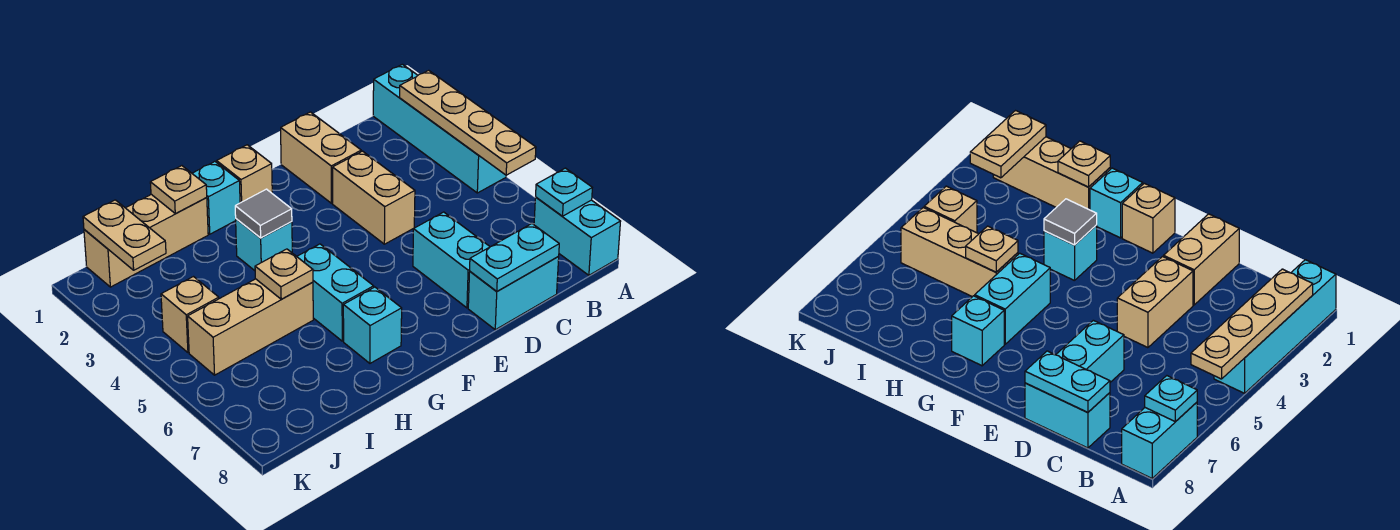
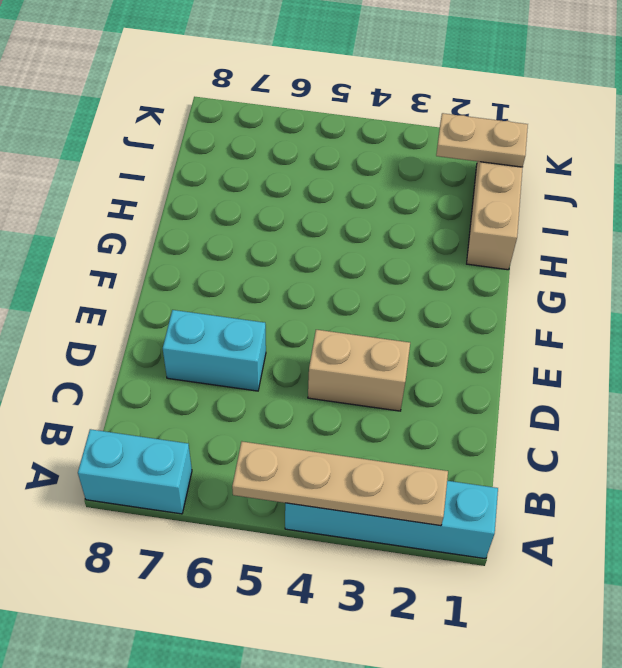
none -> cyan brick C8:D8 level 1
none -> tan brick D1:D2 level 1
none -> tan brick F1 level 1

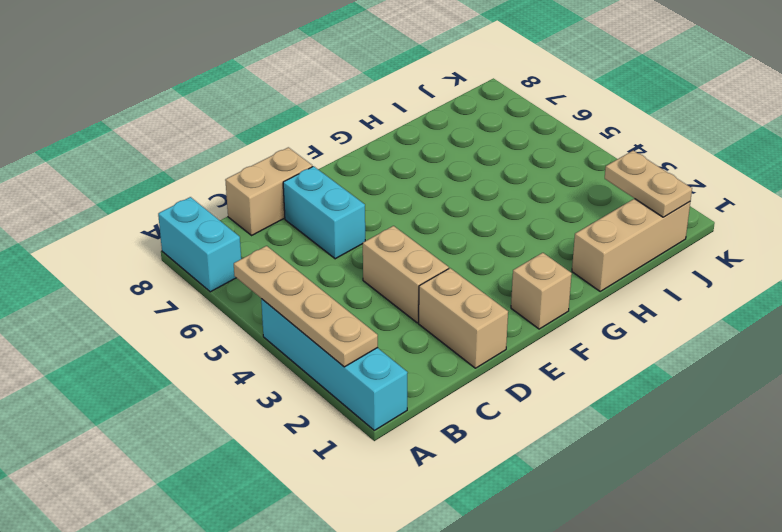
tan brick C8:D8 level 1 -> cyan brick C8:D8 level 1
none -> cyan brick G1 level 1
none -> cyan brick G3 level 1
none -> cyan brick G5:G6 level 1

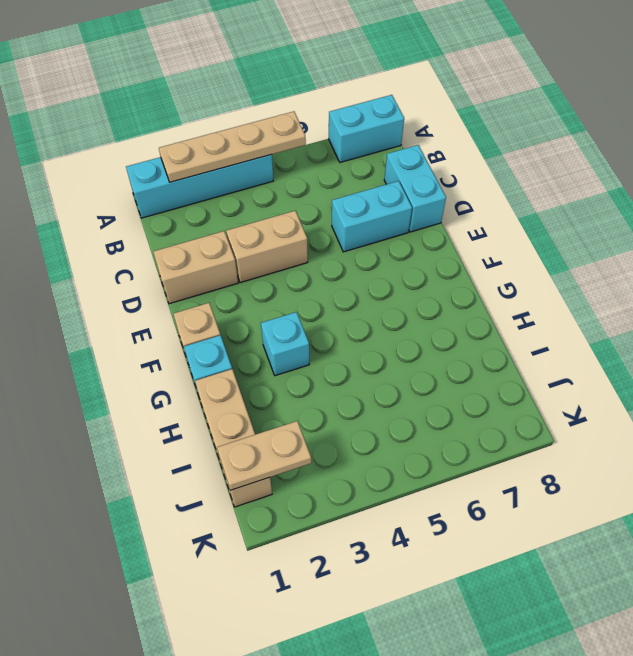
none -> cyan brick G5:G6 level 1
none -> cyan brick G7 level 1
none -> tan brick H5:J5 level 1

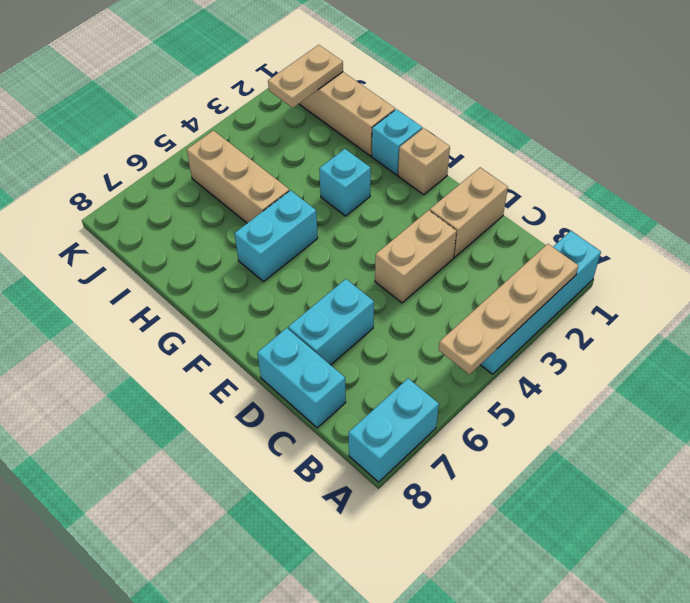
none -> cyan brick G7 level 1
none -> tan brick J4 level 1
none -> cyan plate A7 level 2

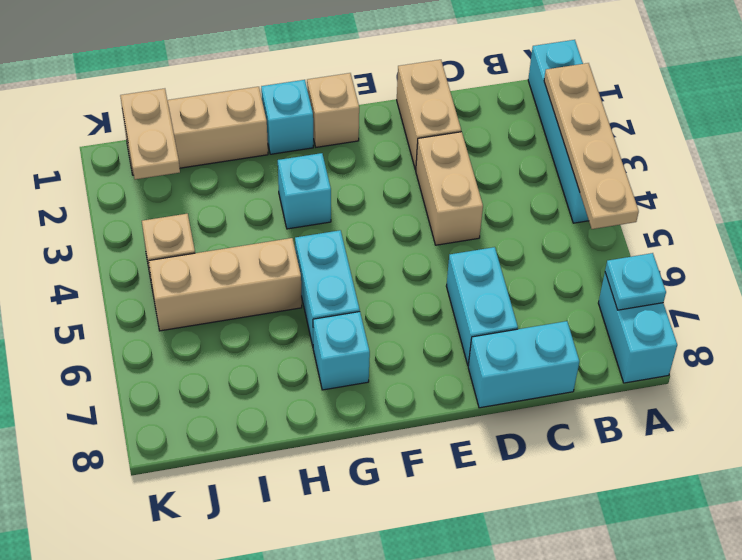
none -> cyan plate C8:D8 level 2
none -> grey tile G3 level 2
none -> tan plate H1 level 2

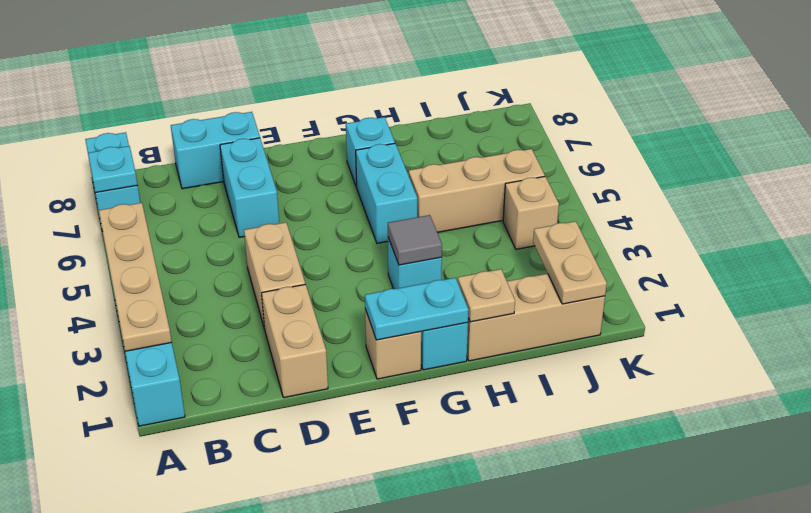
cyan plate F1:G1 level 2 -> cyan plate C8:D8 level 2
none -> tan plate H5 level 2

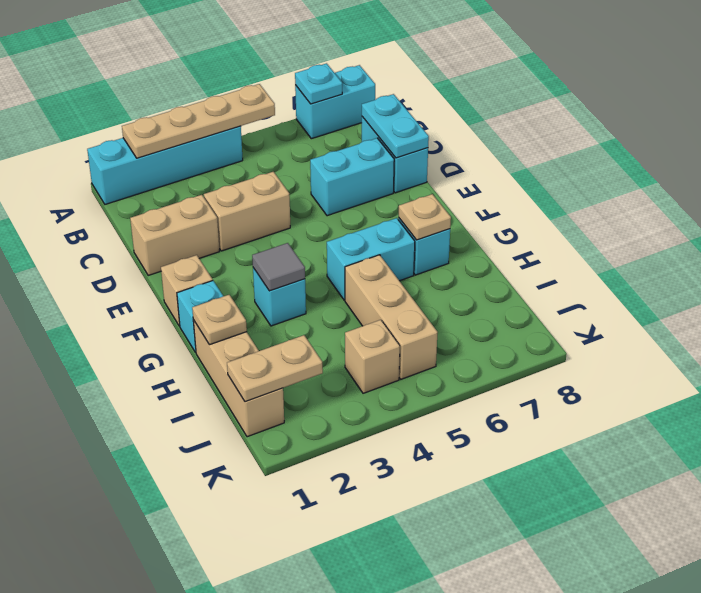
tan plate G7 level 2 -> tan plate H5 level 2

